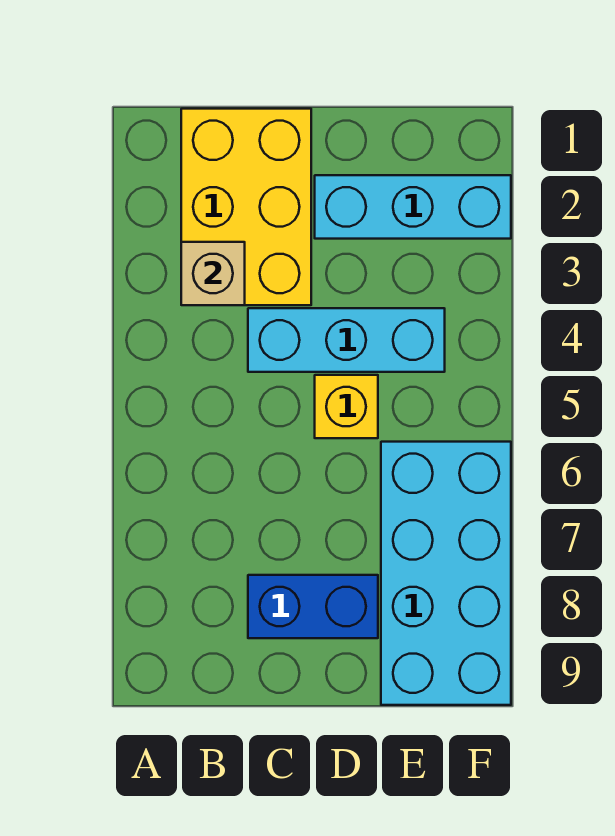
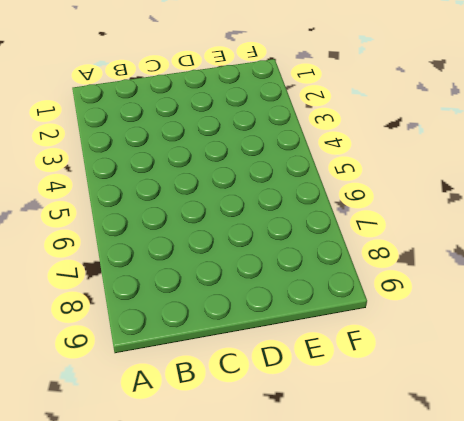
none -> yellow brick B1:C3 level 1
none -> cyan brick C4:E4 level 1

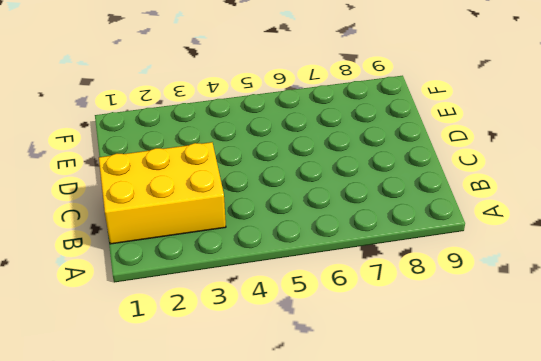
none -> cyan brick C4:E4 level 1
none -> blue brick C8:D8 level 1

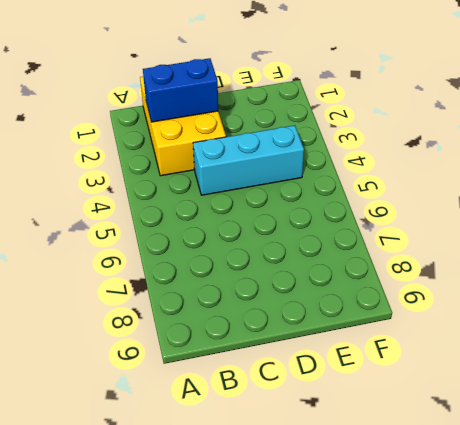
blue brick B2:C2 level 2 -> blue brick C8:D8 level 1
none -> cyan brick D2:F2 level 1
none -> yellow brick D5 level 1

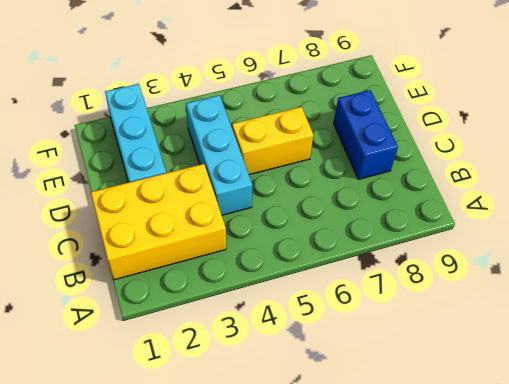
yellow brick D5:D6 level 1 -> yellow brick D5 level 1
none -> cyan brick E6:F9 level 1
none -> tan brick B3 level 2

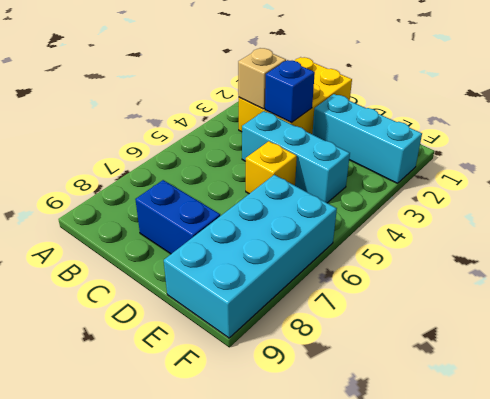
blue brick C3 level 2 -> none

